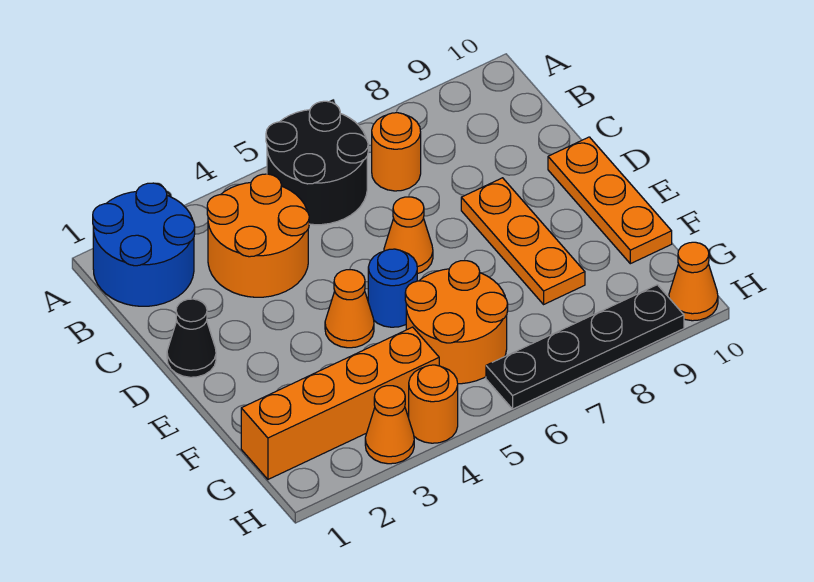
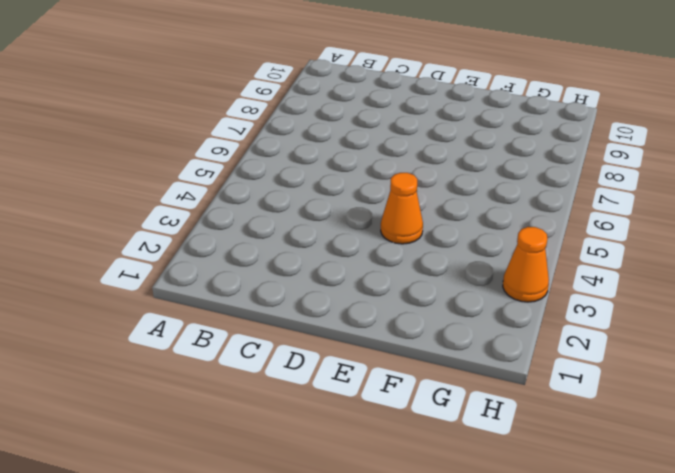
none -> blue round brick A1:B2 level 1
none -> black round brick A5:B6 level 1
none -> orange round brick B3:C4 level 1

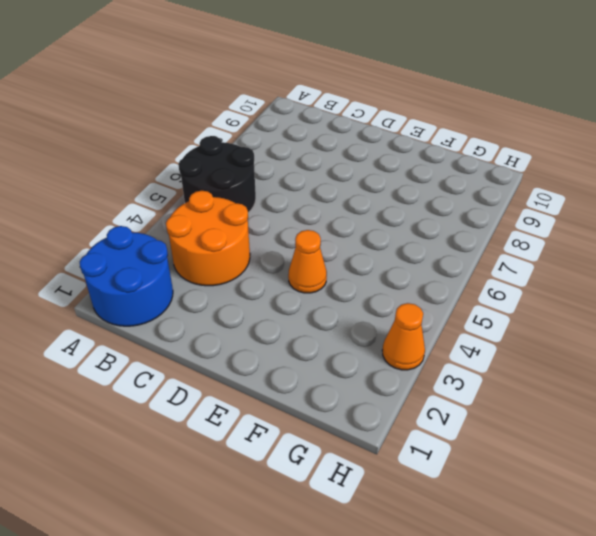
none -> orange round brick B7 level 1
none -> black cone D1 level 1
none -> orange cone D6 level 1

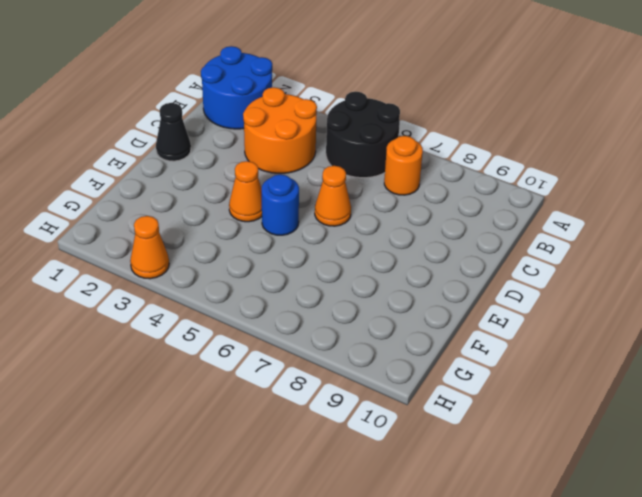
none -> orange plate D8:F8 level 1
none -> orange plate D10:F10 level 1
none -> orange round brick F5:G6 level 1

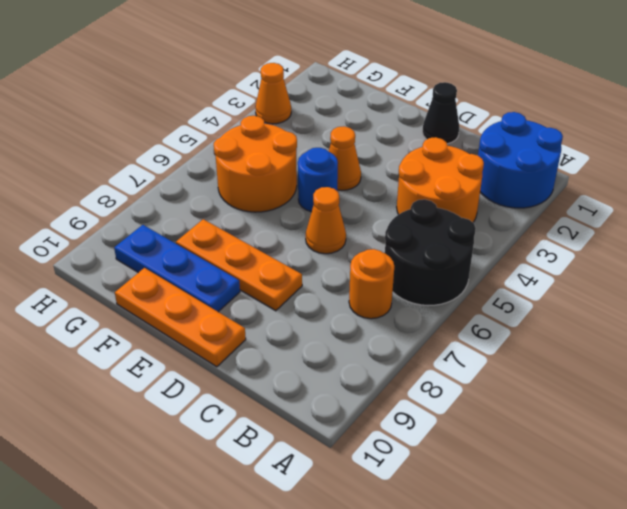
blue plate E9:G9 level 1 -> none
none -> orange brick G1:G4 level 1
none -> orange round brick H4 level 1
none -> black plate H6:H9 level 1

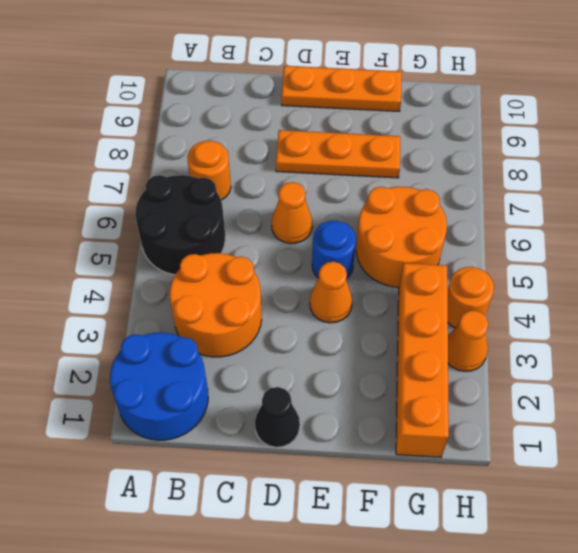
none -> black plate H6:H9 level 1
none -> orange cone H10 level 1

